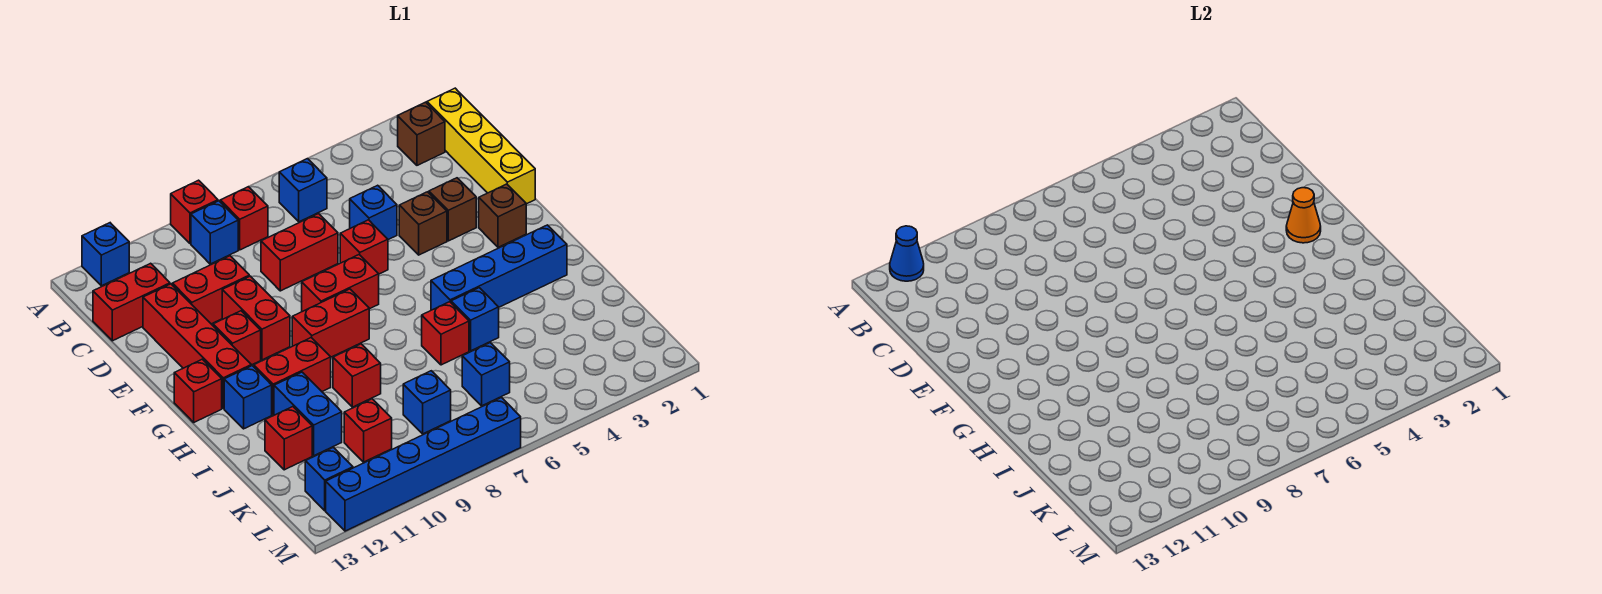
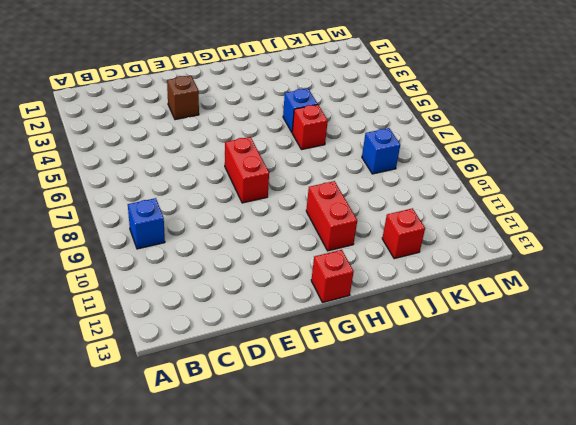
none -> red brick A9 level 1
none -> blue brick A12 level 1
none -> yellow brick B1:E1 level 1
none -> brown brick B2 level 1

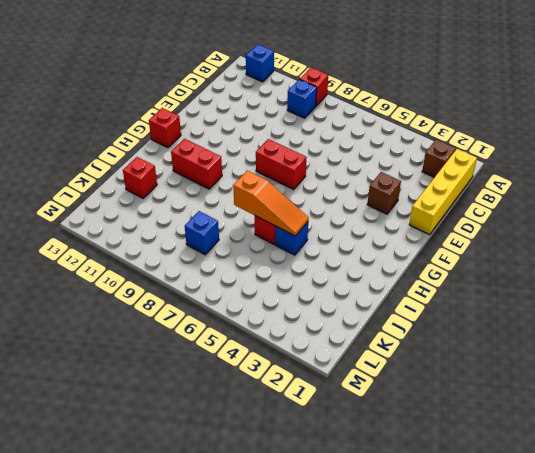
orange slope I5:I7 level 2 top 7 -> none
none -> blue brick B6 level 1
none -> red brick B8 level 1
none -> red brick C12:C13 level 1
none -> blue brick D5 level 1

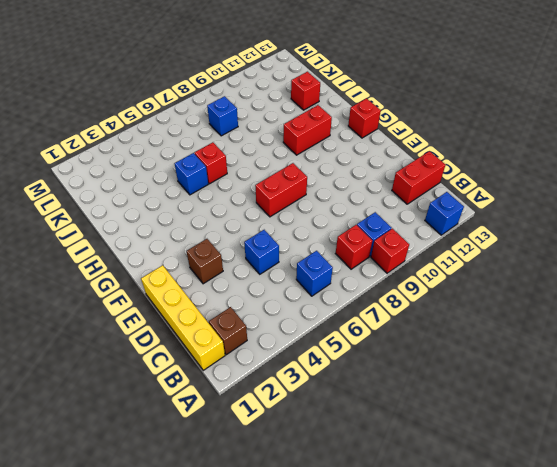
none -> red brick D7:D8 level 1
none -> red brick D10:D11 level 1
none -> red brick D12:G12 level 1
none -> brown brick E4 level 1

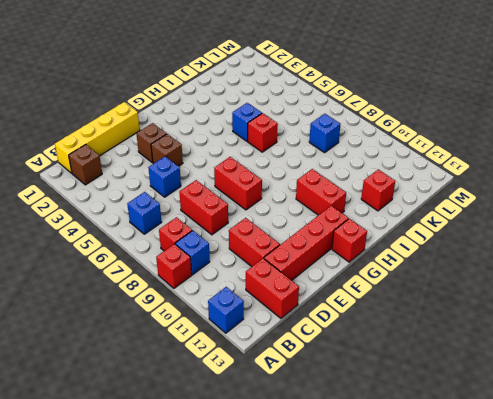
none -> red brick E6 level 1
none -> red brick E10:F10 level 1
none -> brown brick F2 level 1
none -> red brick F11 level 1

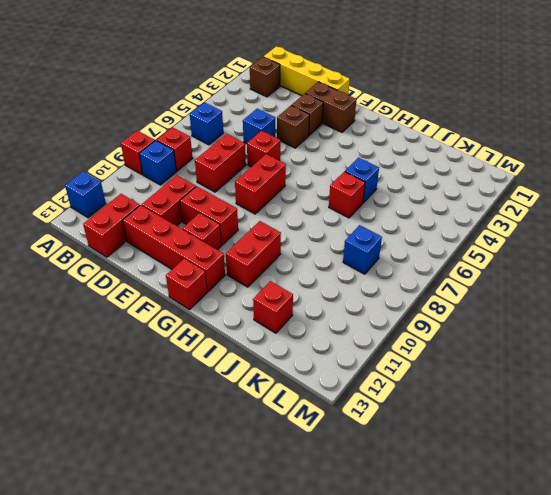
brown brick E2:F2 level 1 -> brown brick F2 level 1
none -> red brick G8:G9 level 1
none -> blue brick H2:H5 level 1
none -> blue brick H12 level 1
none -> red brick I9 level 1

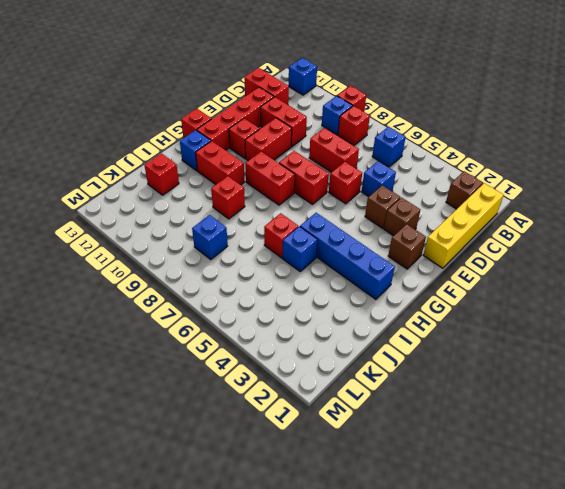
none -> blue brick I11:J11 level 1
none -> blue brick K6 level 1
none -> red brick K10 level 1
none -> blue brick L12 level 1

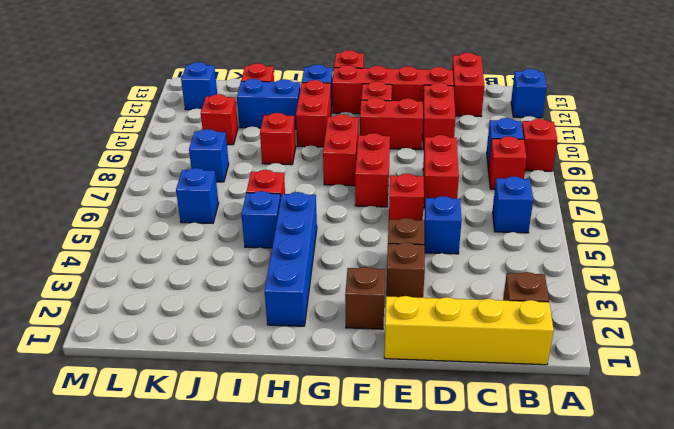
none -> blue brick M7:M12 level 1
none -> blue cone A12 level 2
none -> orange cone F2 level 2

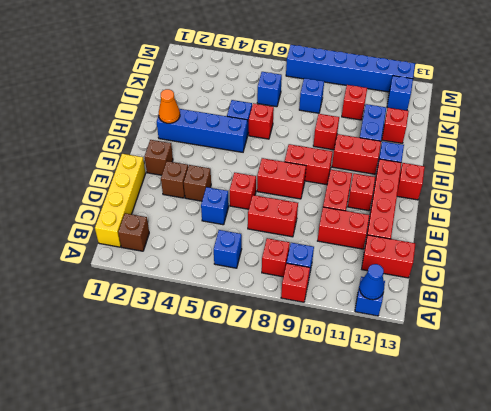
orange cone H2 level 2 -> orange cone F2 level 2

